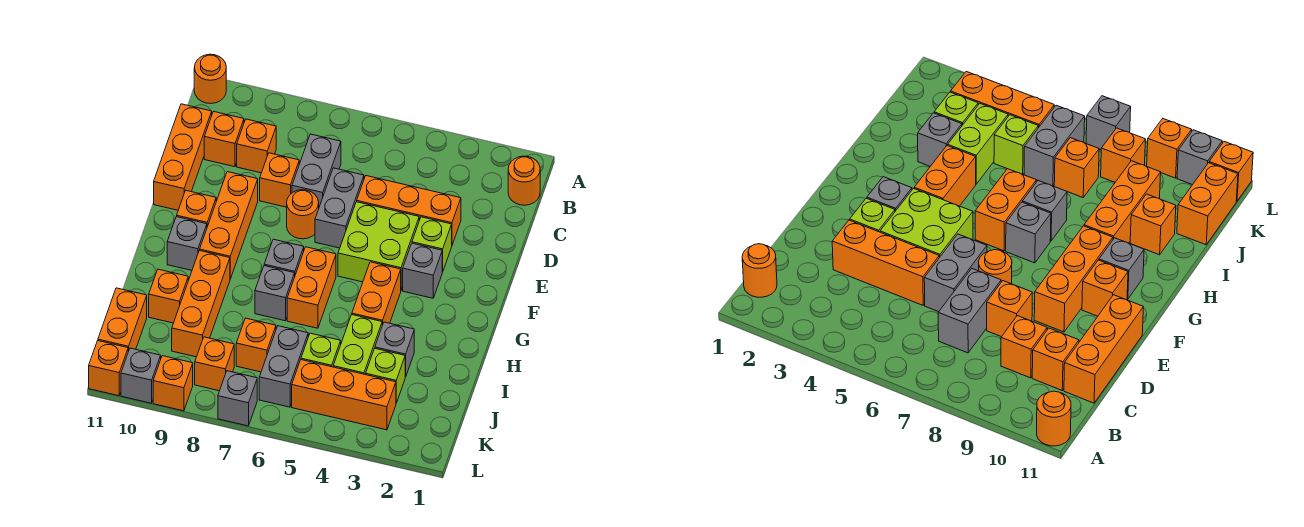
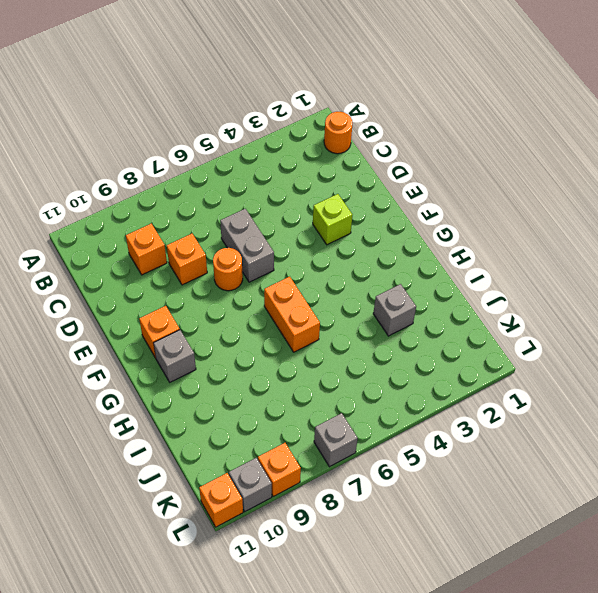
none -> orange round brick A11 level 1
none -> grey brick C7:D7 level 1
none -> orange brick C10 level 1
none -> orange brick C11:E11 level 1

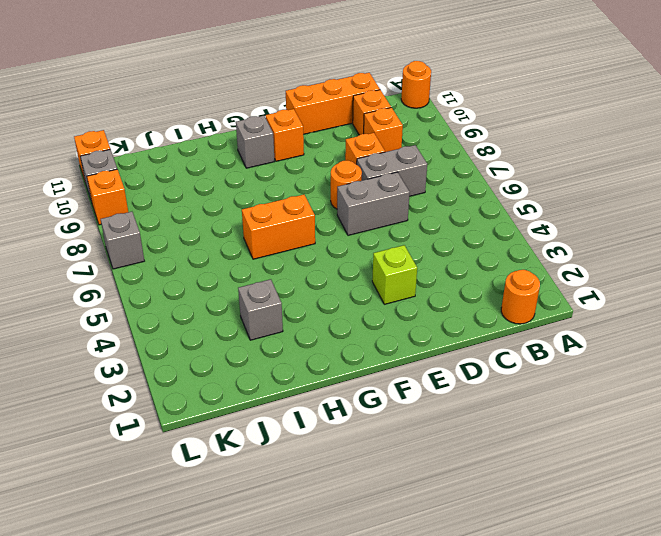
none -> orange brick D3:D5 level 1
none -> lime brick E4:F5 level 1
none -> orange brick E9:G9 level 1
none -> grey brick F3 level 1

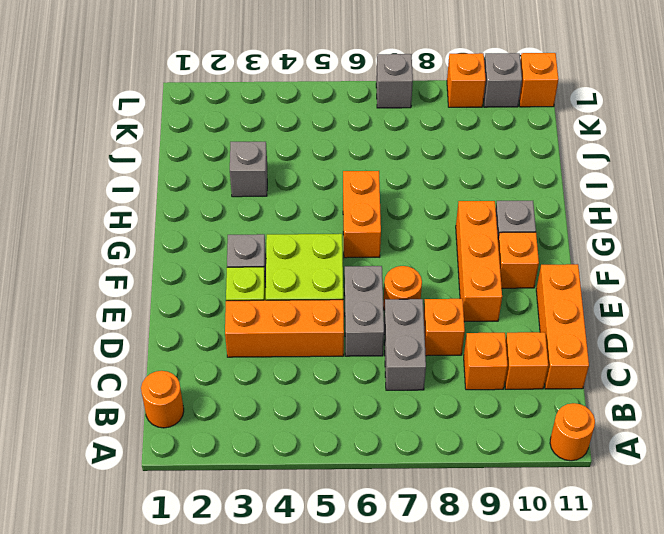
none -> orange brick G4:H4 level 1
none -> grey brick G7 level 1
none -> grey brick H7 level 1
none -> orange brick H9:J9 level 1

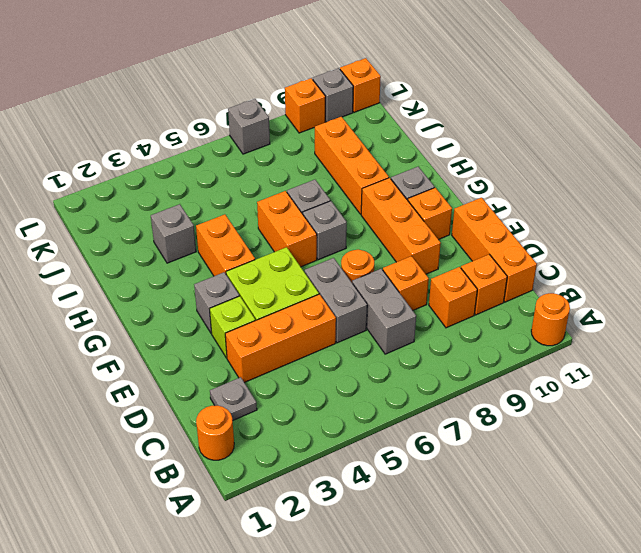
grey plate C2 level 1 -> none
none -> lime brick I4:J4 level 1
none -> orange brick I10 level 1
none -> lime brick J3 level 1
none -> lime brick J5 level 1

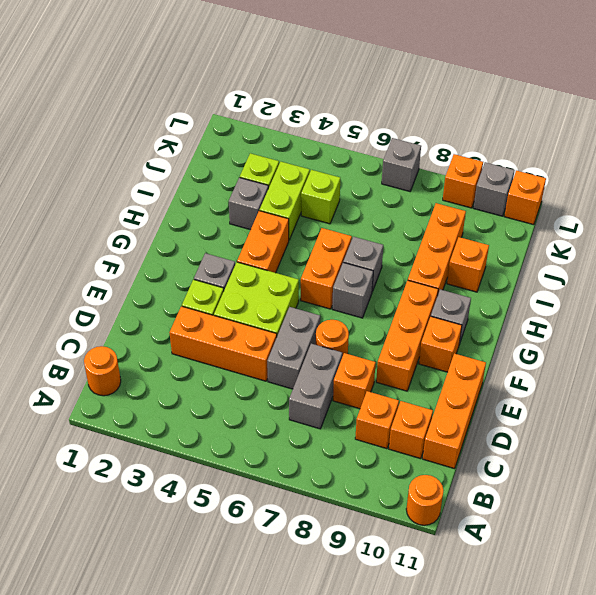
none -> grey brick J6:K6 level 1
none -> orange brick J7 level 1
none -> orange brick J11:K11 level 1
none -> orange brick K3:K5 level 1

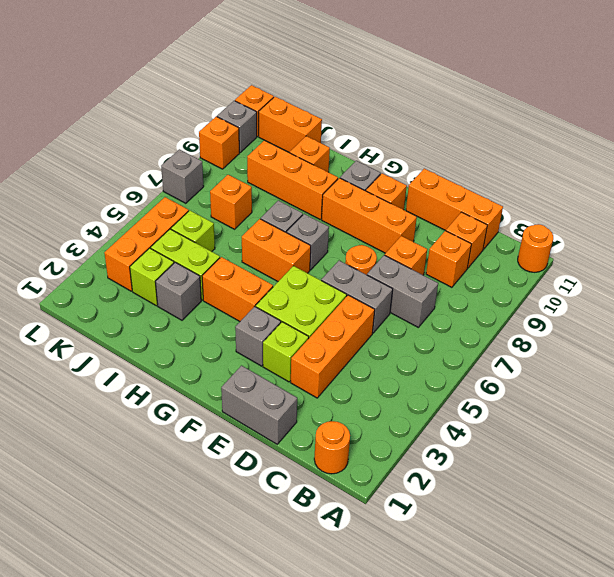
grey brick D1:E1 level 1 -> grey brick J6:K6 level 1
none -> orange brick K8 level 1

